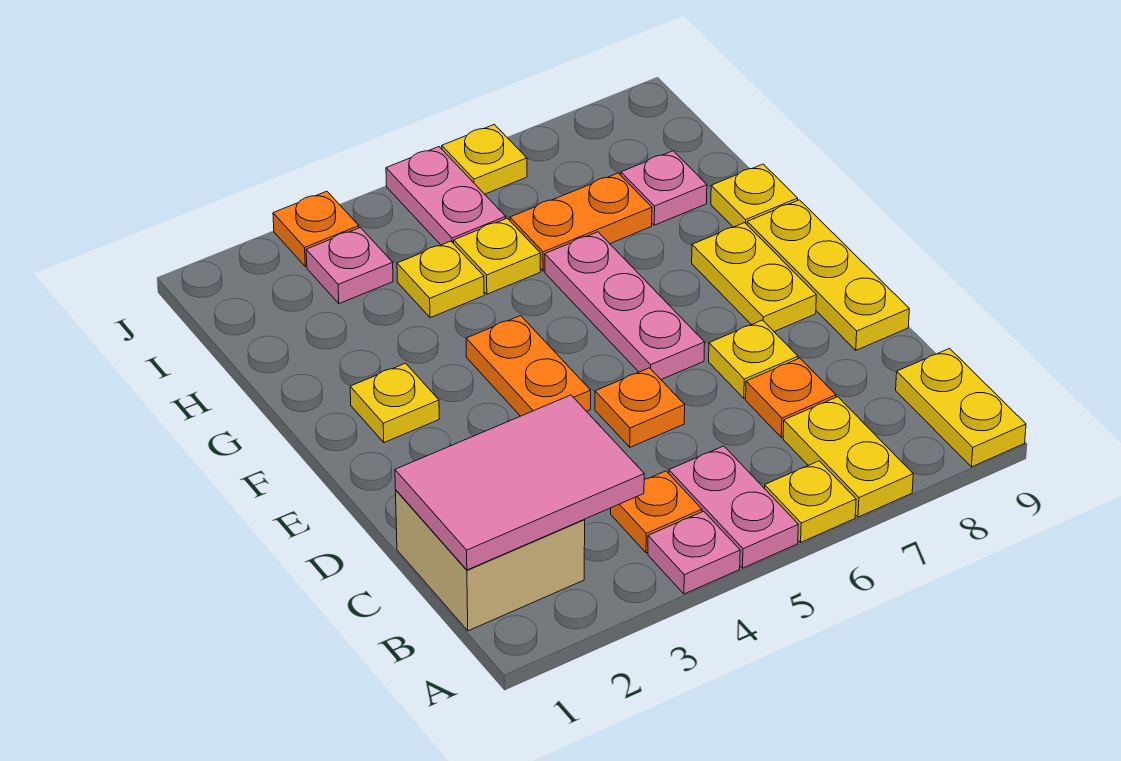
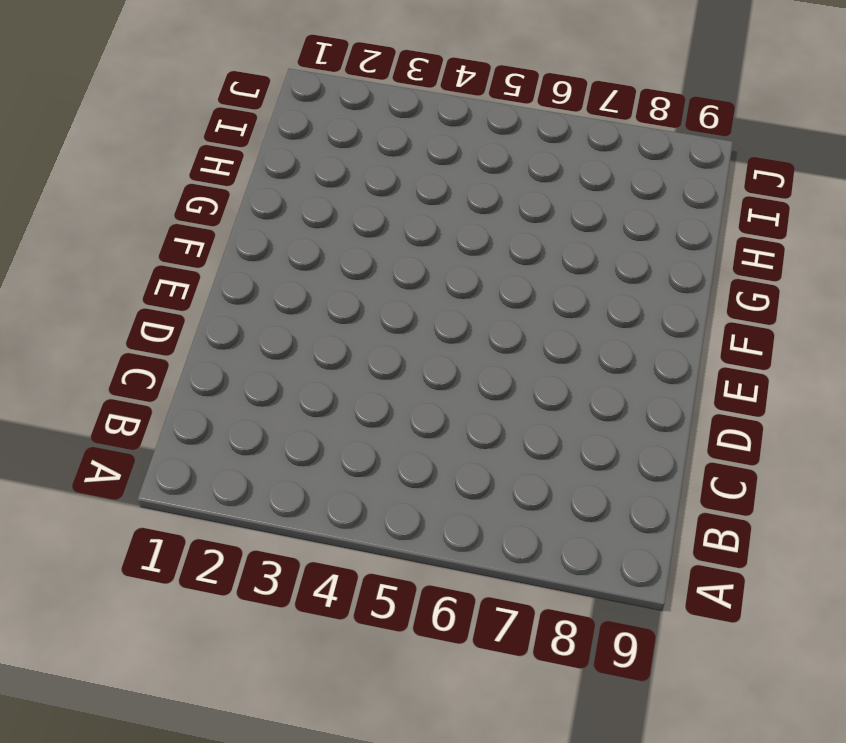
none -> pink plate A4 level 1
none -> pink plate A5:B5 level 1
none -> yellow plate A6 level 1

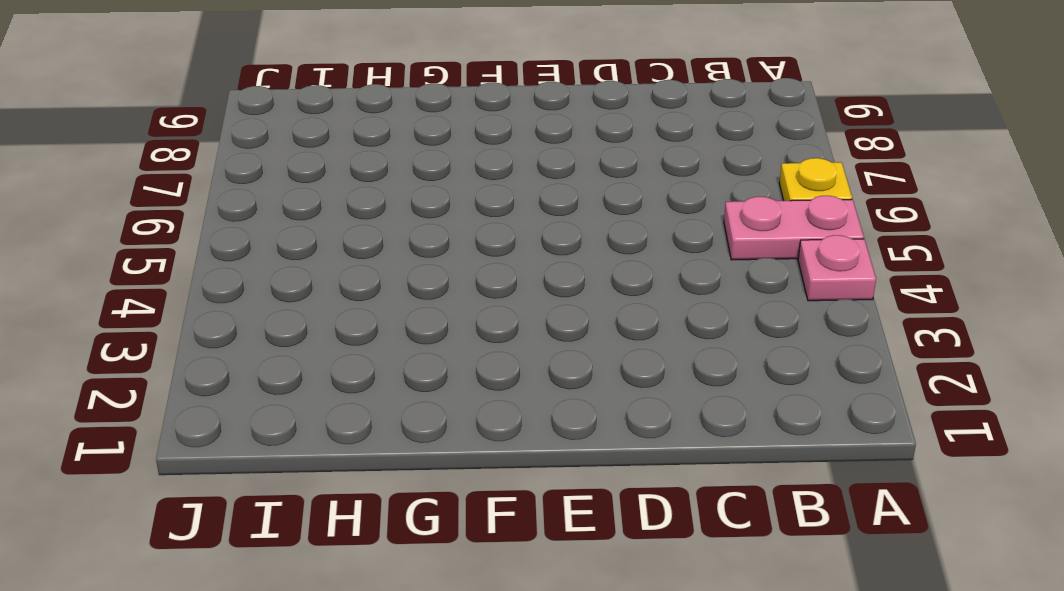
none -> yellow plate A7:B7 level 1
none -> yellow plate A9:B9 level 1
none -> tan brick B1:C2 level 1

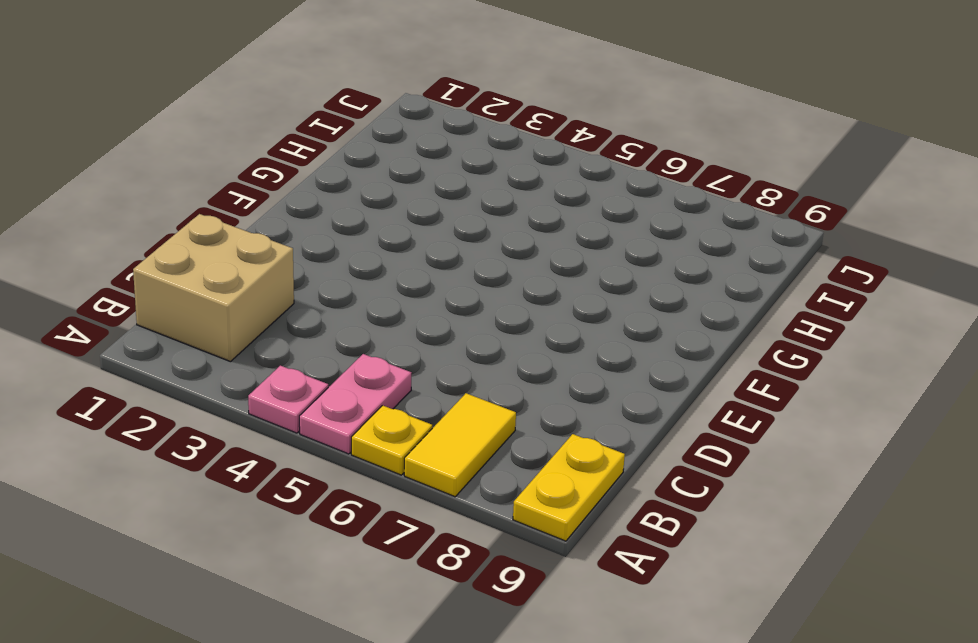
yellow tile A7:B7 level 1 -> yellow plate A7:B7 level 1
none -> orange plate B4 level 1
none -> orange plate C7 level 1
none -> orange plate D5 level 1

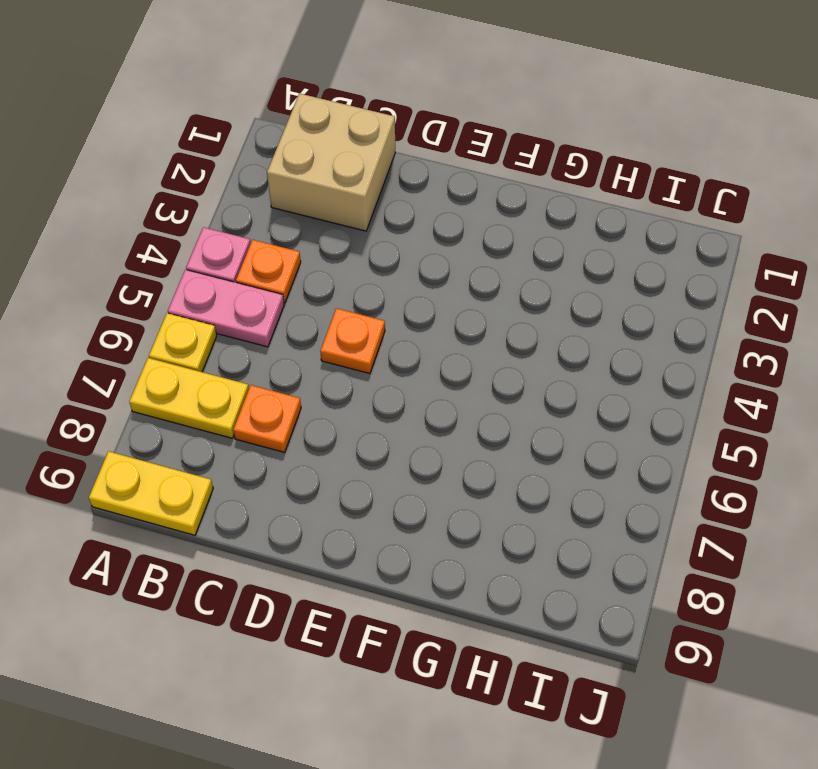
none -> yellow plate D7 level 1
none -> yellow plate D9:F9 level 1
none -> orange plate E4:F4 level 1

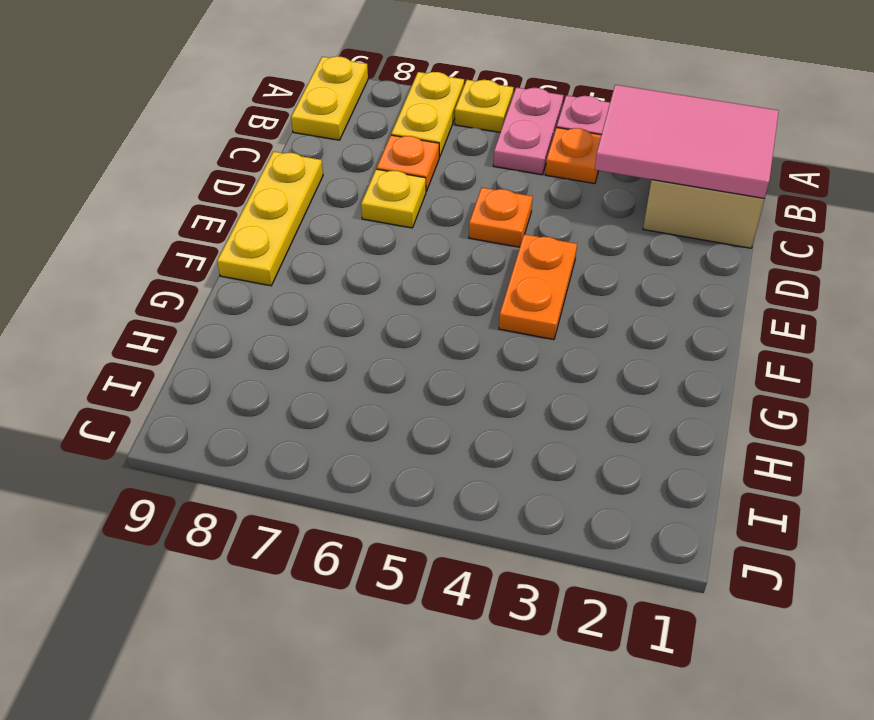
none -> pink plate E6:G6 level 1
none -> yellow plate E8:F8 level 1
none -> yellow plate F2 level 1

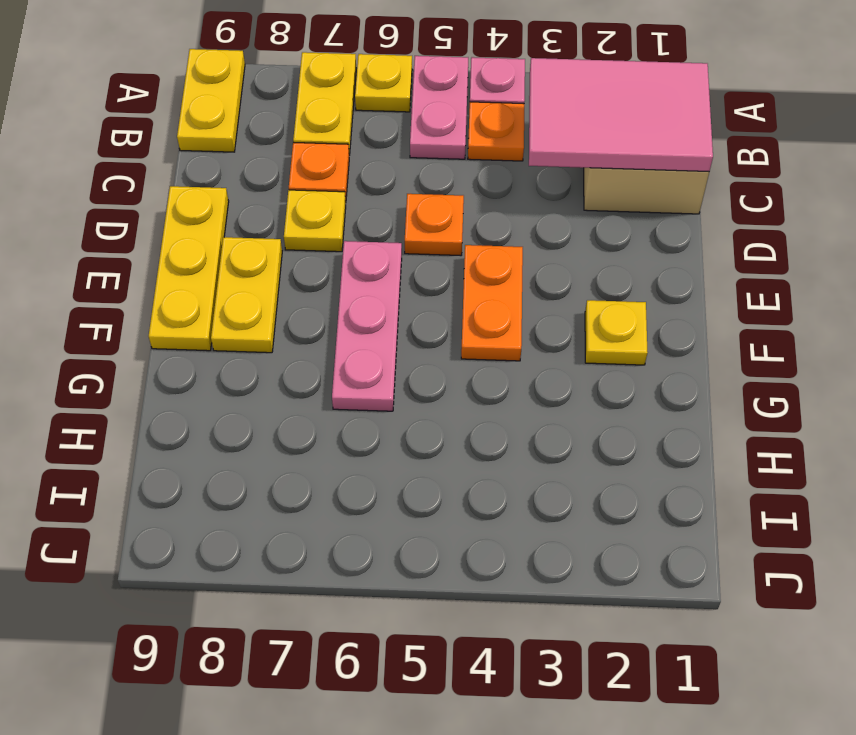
none -> yellow plate G9 level 1
none -> yellow plate H4 level 1
none -> yellow plate H5 level 1

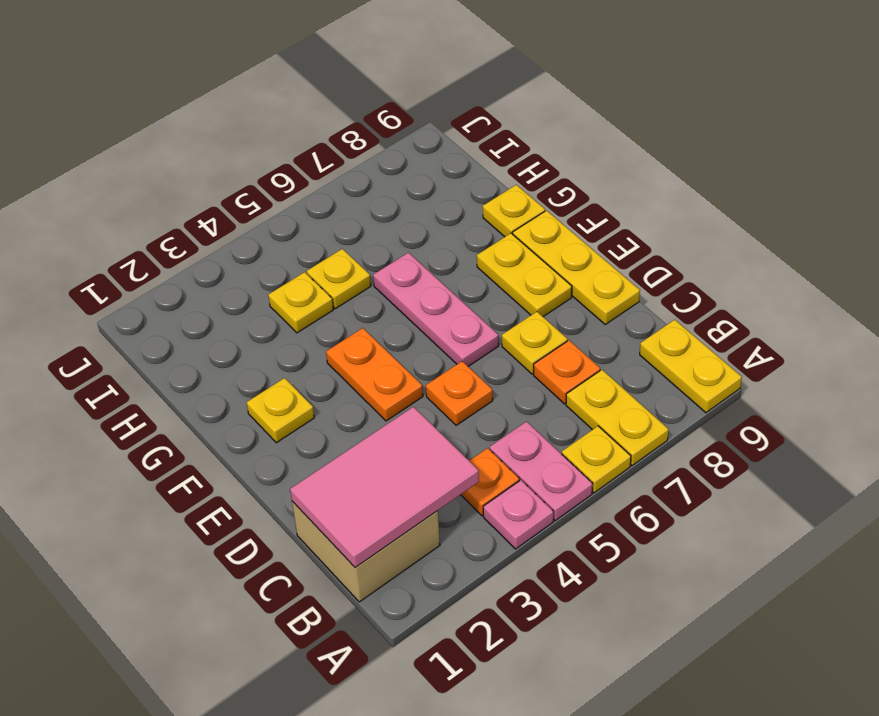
none -> orange plate H6:H7 level 1
none -> pink plate H8 level 1
none -> pink plate I3 level 1

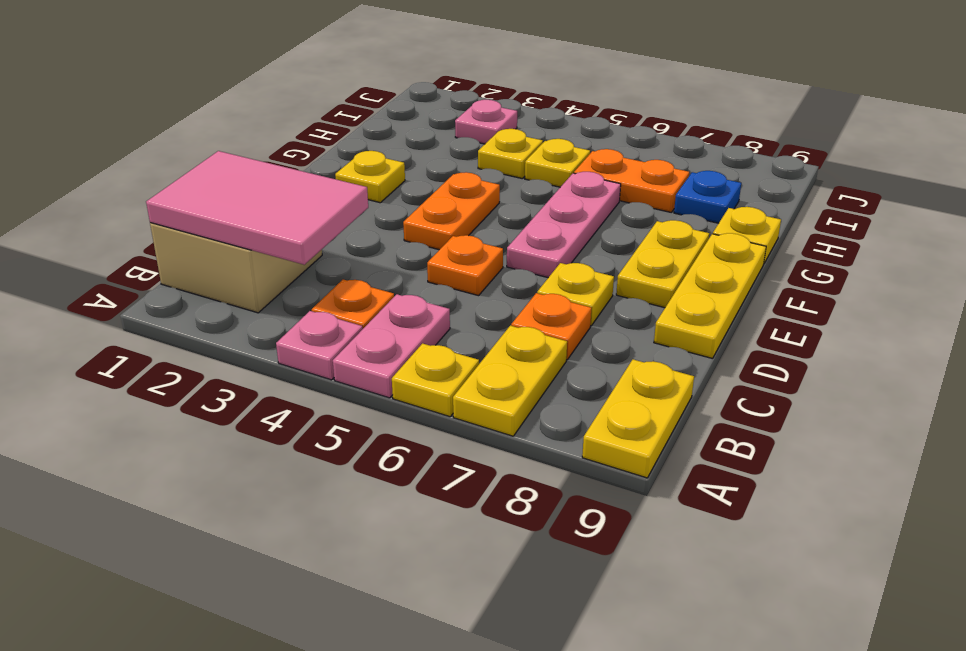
blue plate H8 level 1 -> pink plate H8 level 1
none -> pink plate I5:J5 level 1
none -> orange plate J3 level 1
none -> yellow plate J6 level 1

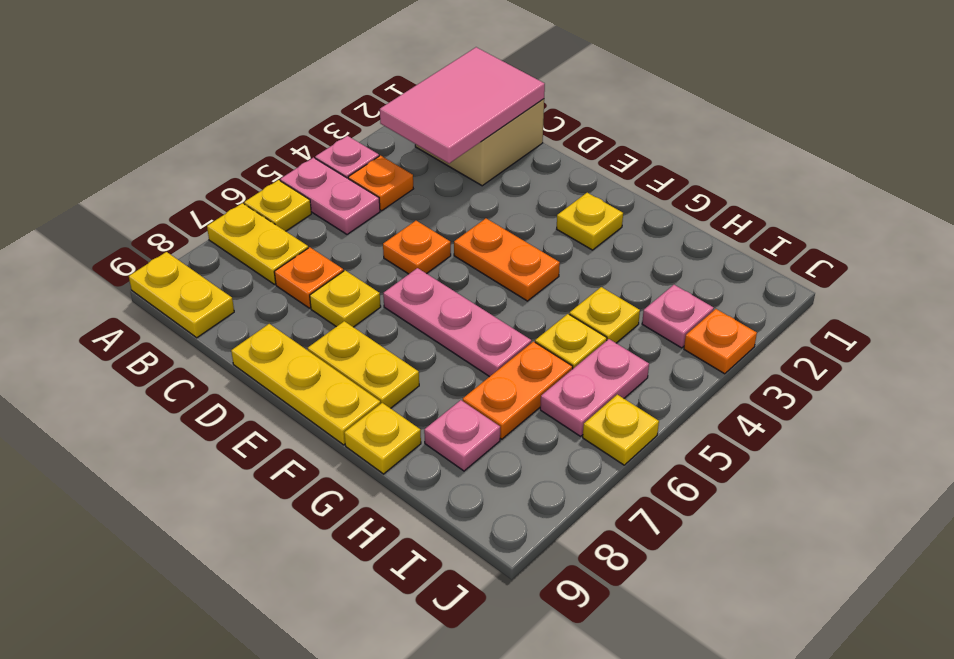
pink plate I5:I6 level 1 -> pink plate I5:J5 level 1

